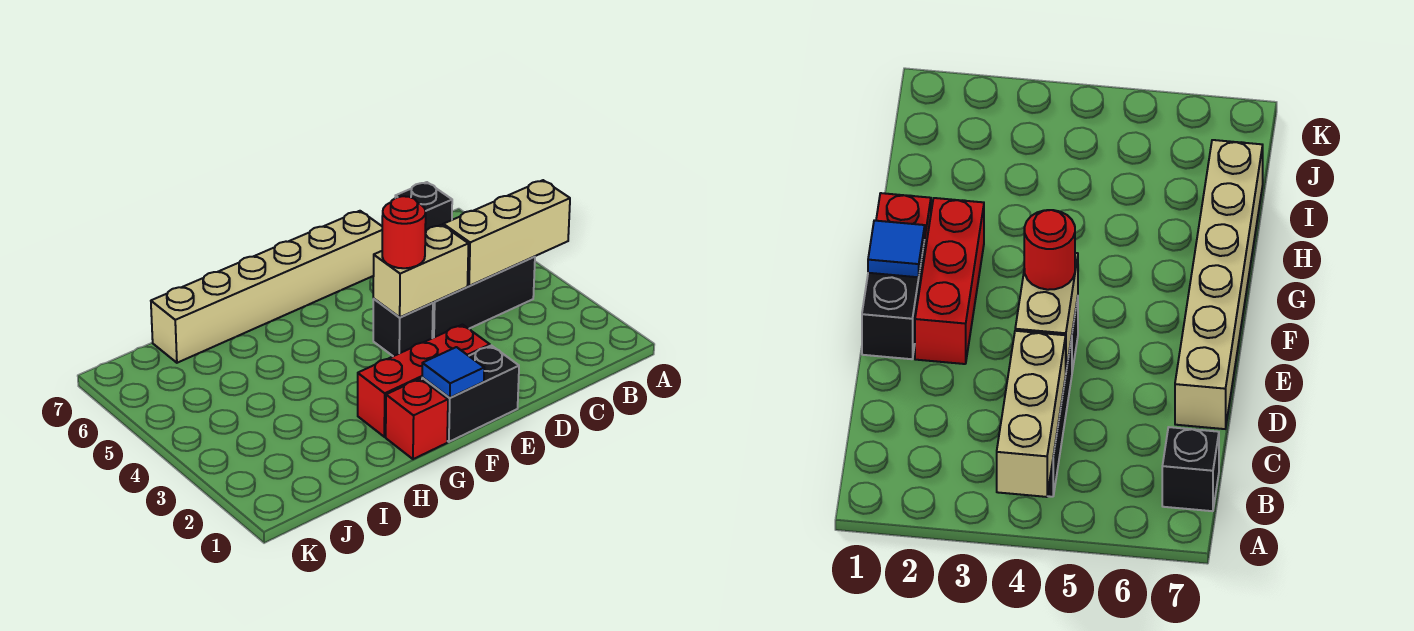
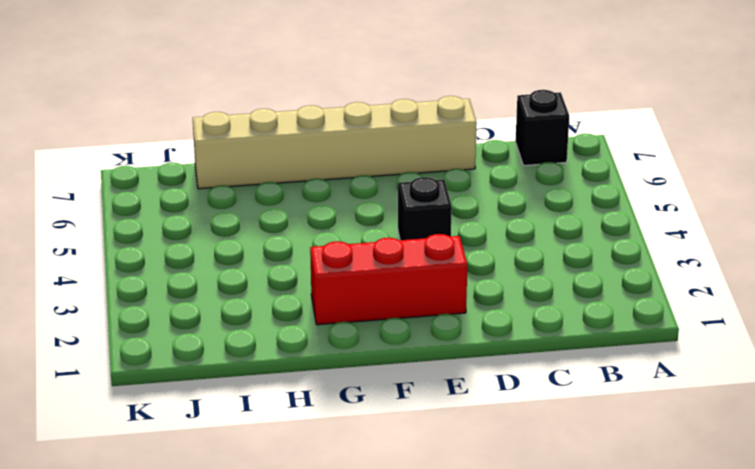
none -> black brick B4:D4 level 1
none -> black brick E1:F1 level 1

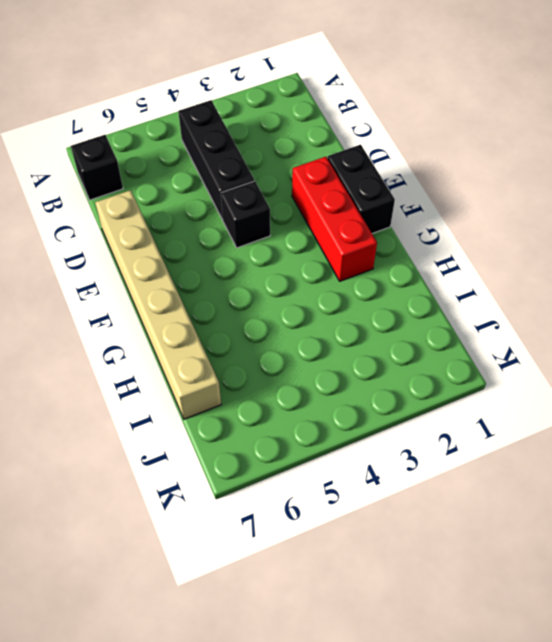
none -> red brick G1 level 1
none -> tan brick A4:C4 level 2

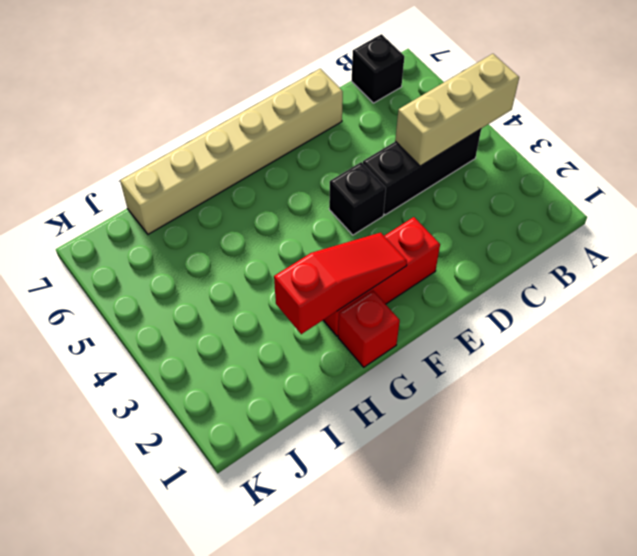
red slope F2:H2 level 2 top H -> none
none -> black brick E1:F1 level 1
none -> tan brick D4:E4 level 2

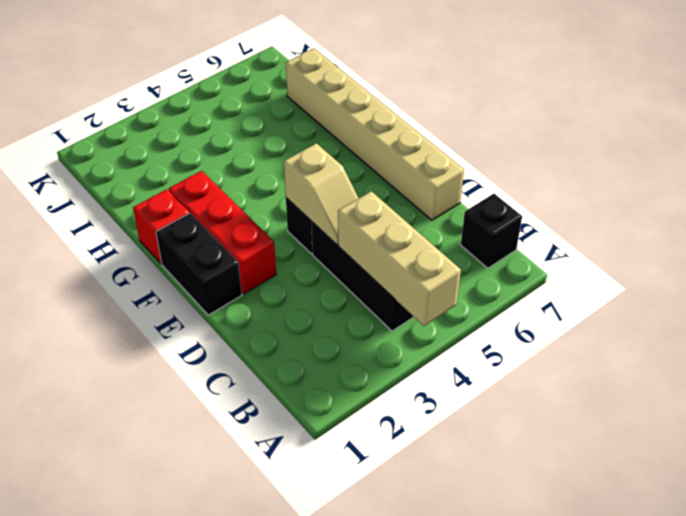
tan slope D4:E4 level 2 top E -> tan brick D4:E4 level 2
none -> blue tile F1 level 2
none -> red round brick E4 level 3

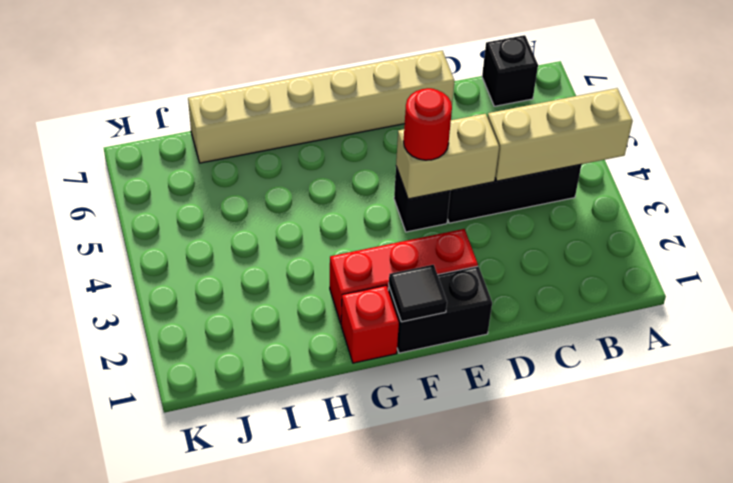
black tile F1 level 2 -> blue tile F1 level 2

